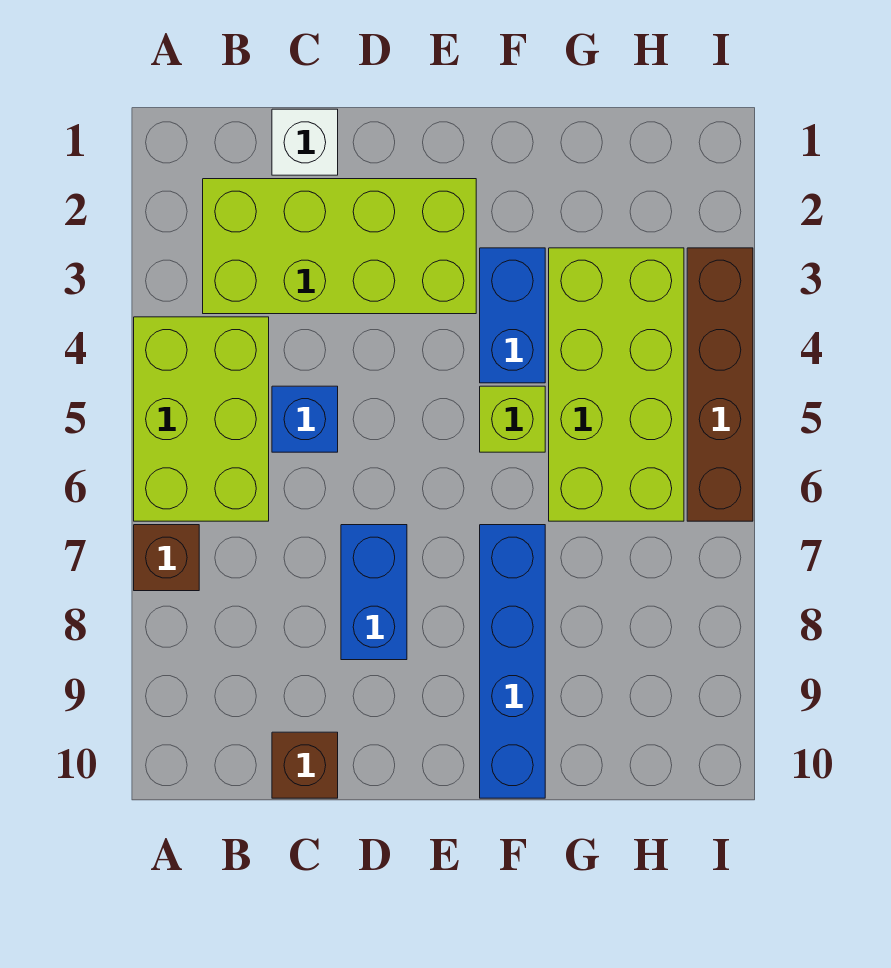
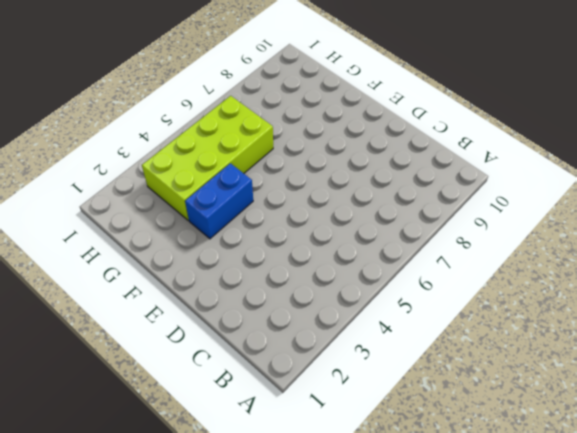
none -> lime brick A4:B6 level 1
none -> brown brick A7 level 1
none -> lime brick B2:E3 level 1

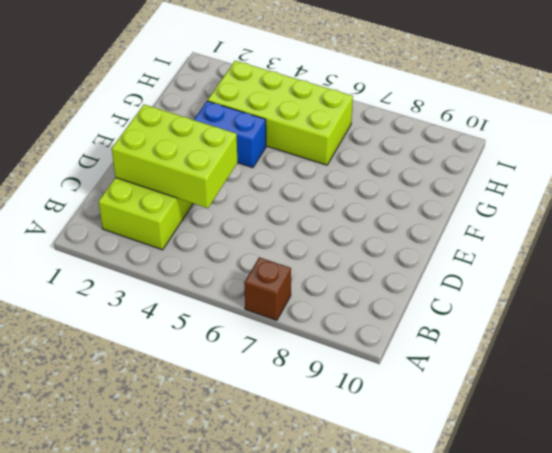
lime brick C2:D4 level 2 -> lime brick A4:B6 level 1
none -> white brick C1 level 1
none -> blue brick C5 level 1
none -> brown brick C10 level 1

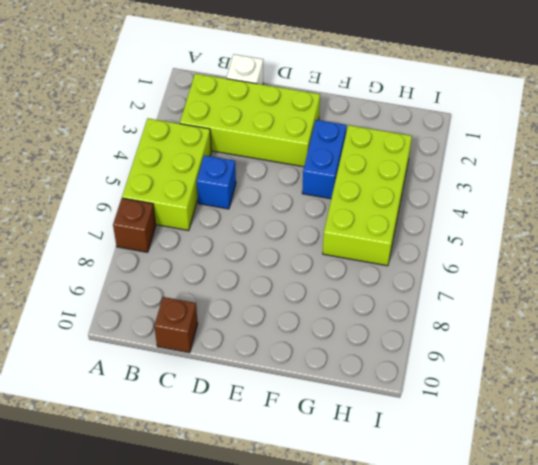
none -> blue brick D7:D8 level 1
none -> lime brick F5 level 1
none -> blue brick F7:F10 level 1

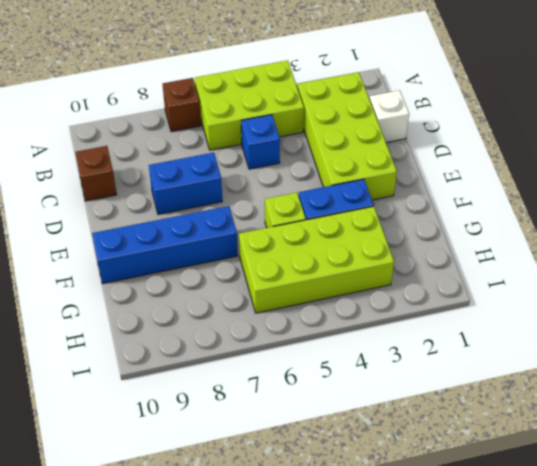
none -> brown brick I3:I6 level 1

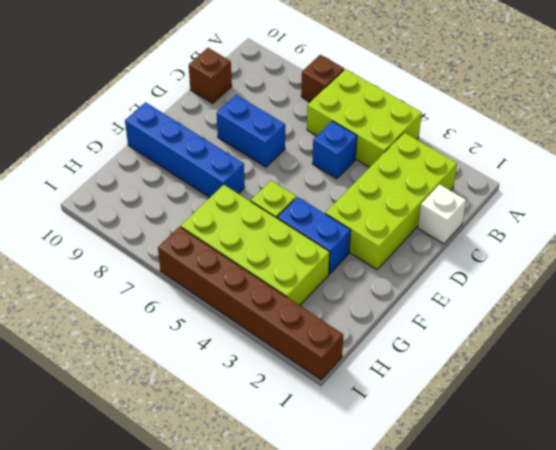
brown brick I1:I6 level 1 -> brown brick I3:I6 level 1

